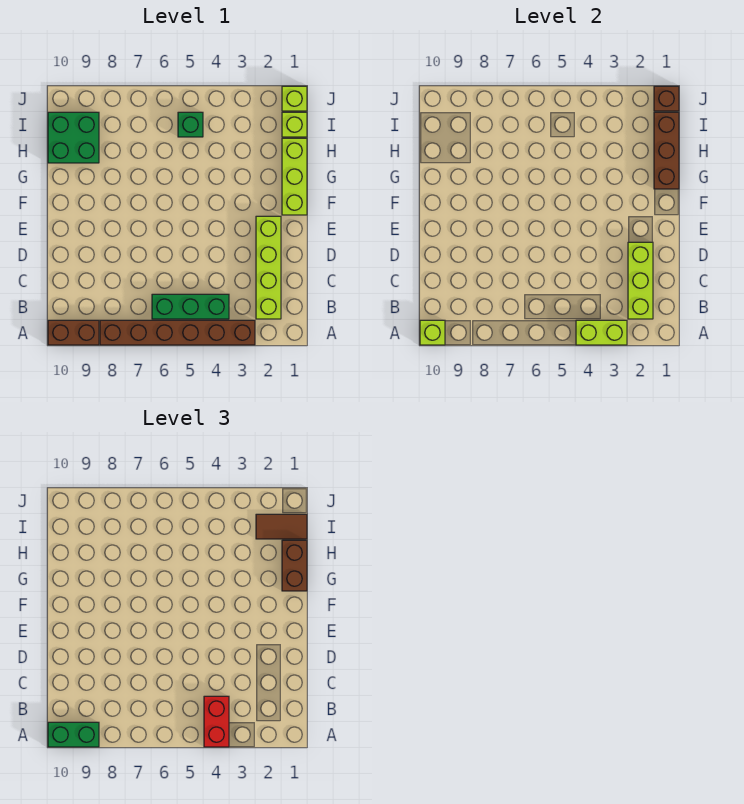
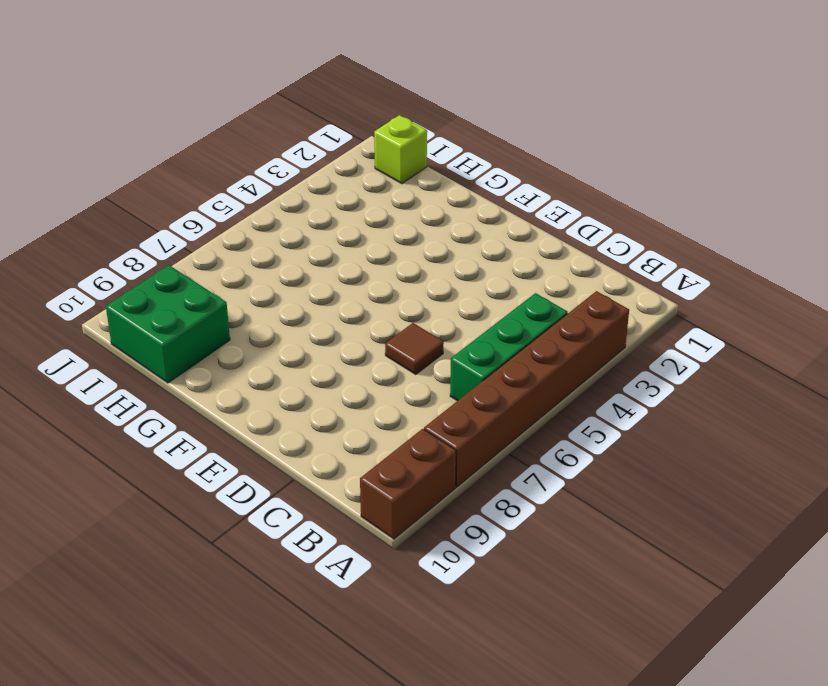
brown tile D6 level 1 -> none
none -> lime brick B2:E2 level 1
none -> lime brick F1:H1 level 1
none -> green brick I5 level 1

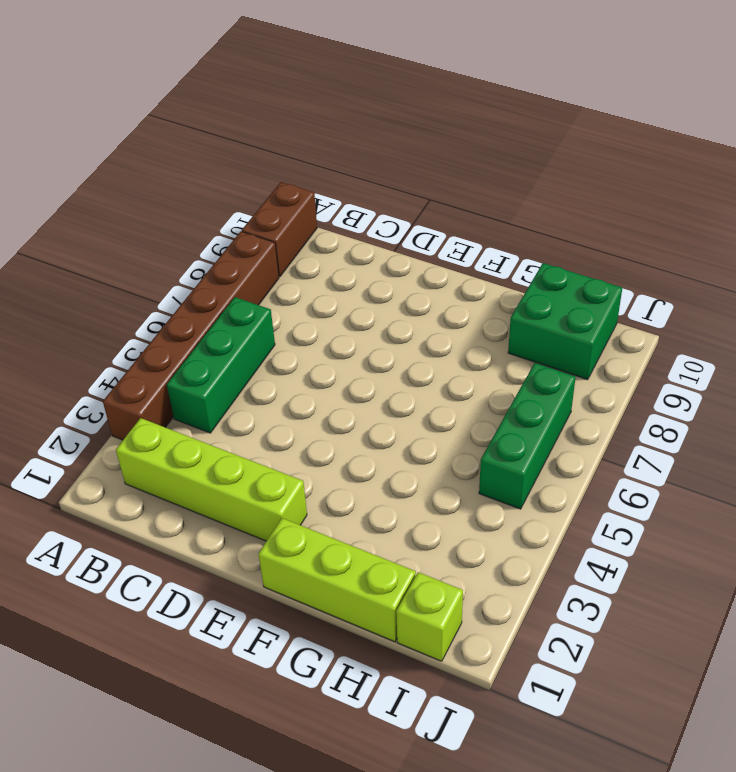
green brick I5:I7 level 1 -> green brick I5 level 1
none -> lime brick J1 level 1
none -> lime brick A3:A4 level 2
none -> lime brick A10 level 2

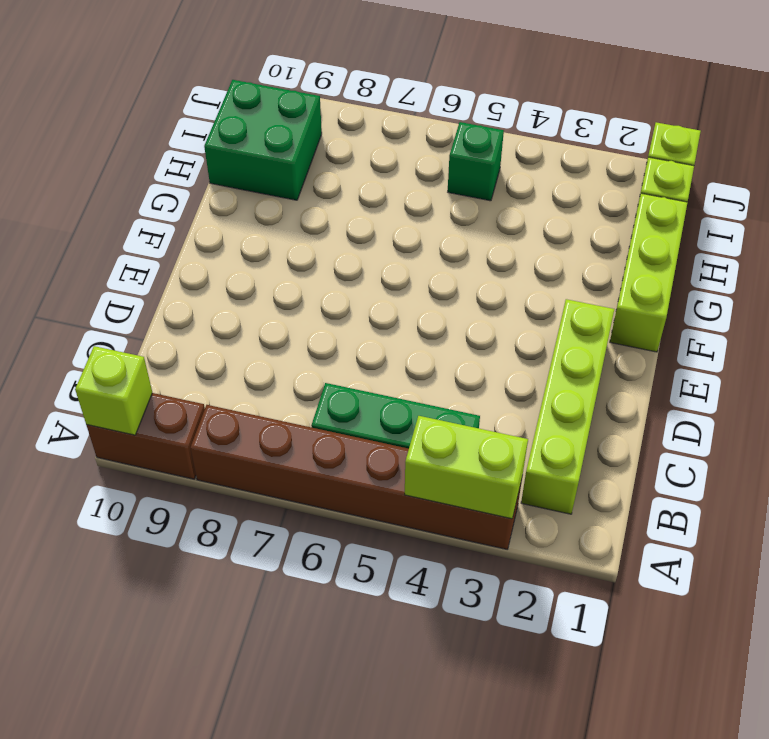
none -> lime brick B2:D2 level 2
none -> brown brick G1:I1 level 2
none -> brown brick J1 level 2

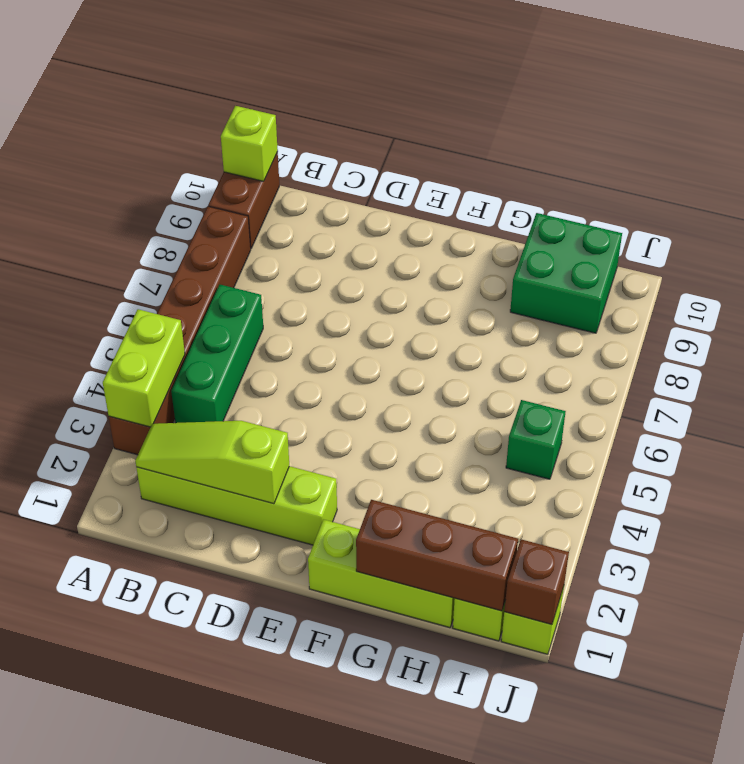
lime slope B2:D2 level 2 top D -> lime brick B2:D2 level 2
none -> red brick A4:B4 level 3
none -> green brick A9:A10 level 3
none -> brown brick G1:H1 level 3

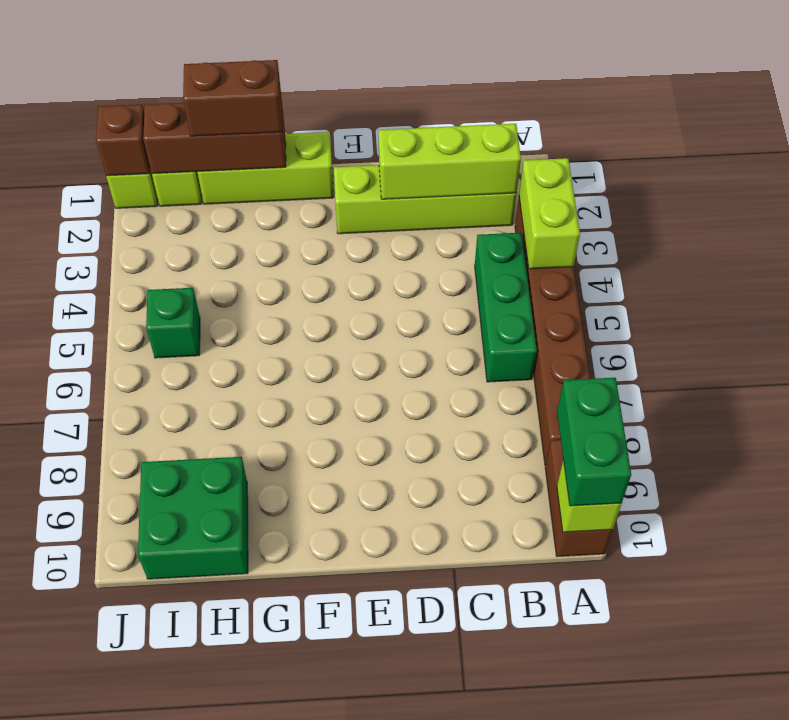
none -> red brick A4:B4 level 3
none -> brown tile I1:I2 level 3

